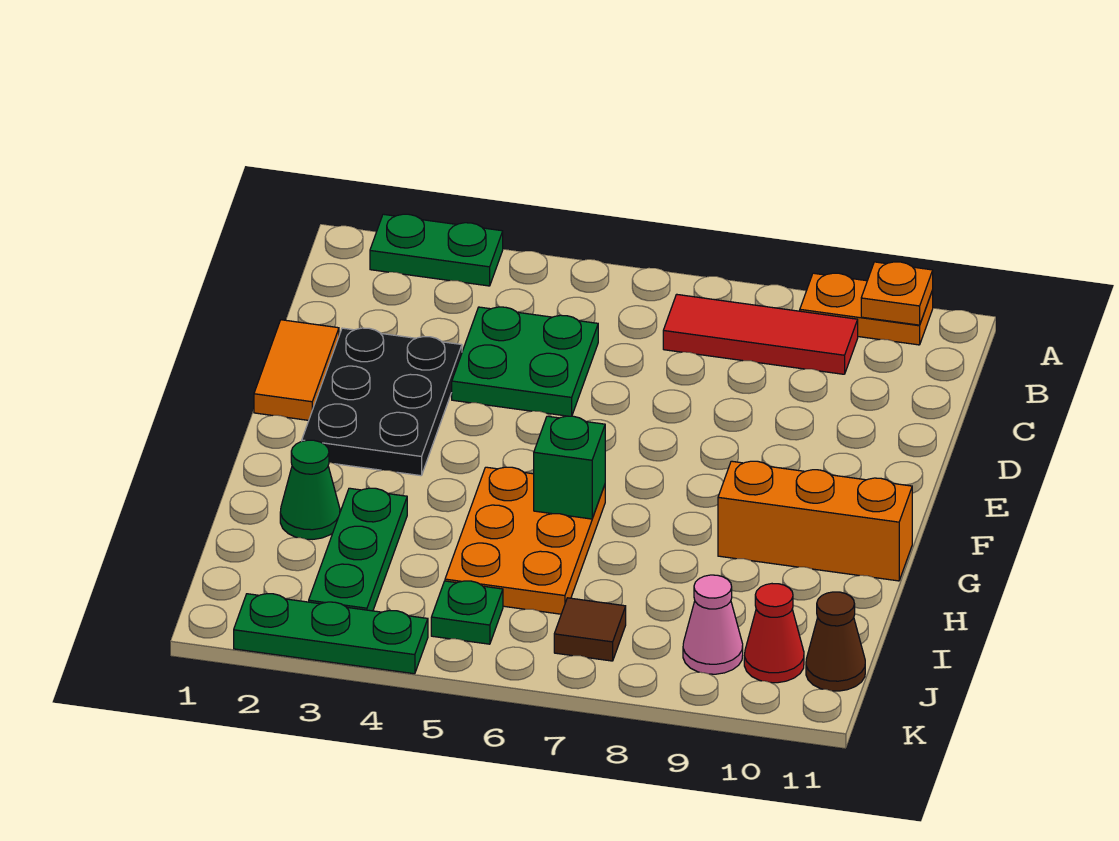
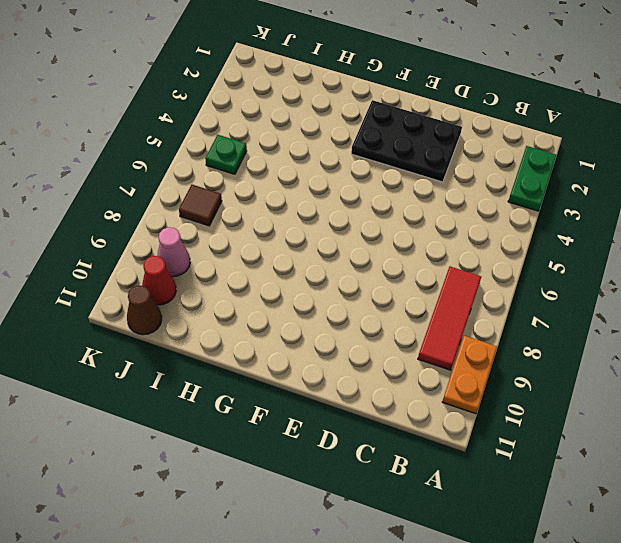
none -> green plate C4:D5 level 1
none -> orange tile D1:E1 level 1
none -> orange plate G5:I6 level 1

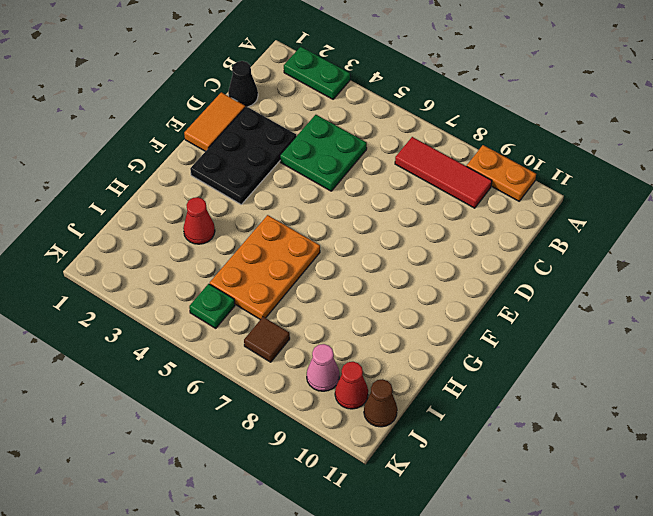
black cone C1 level 1 -> none
red cone H3 level 1 -> green plate H3:J3 level 1
none -> orange brick G9:G11 level 1
none -> green cone H2 level 1
none -> green plate K2:K4 level 1

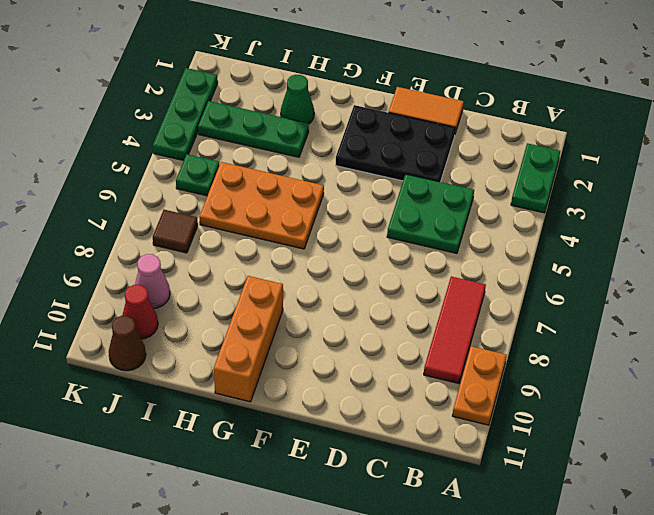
none -> orange plate A10 level 2
none -> green brick G6 level 2

